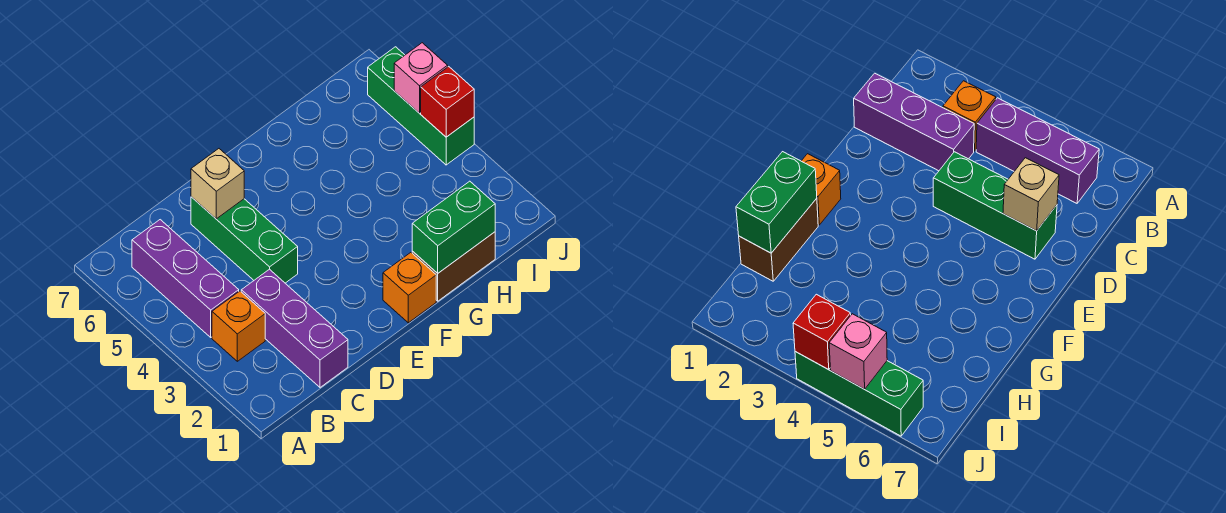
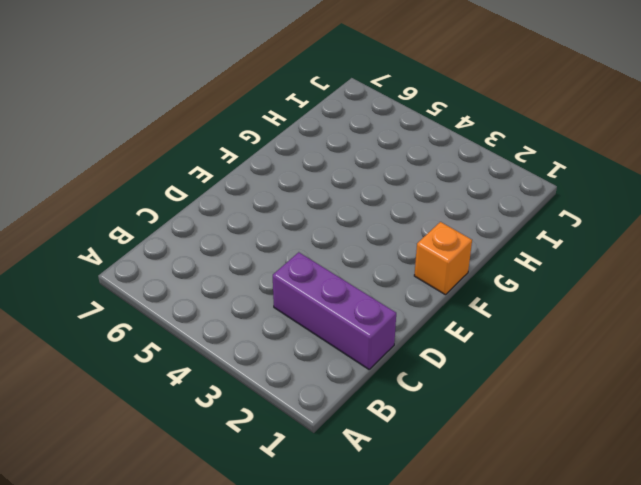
none -> orange brick B3 level 1
none -> purple brick B4:B6 level 1

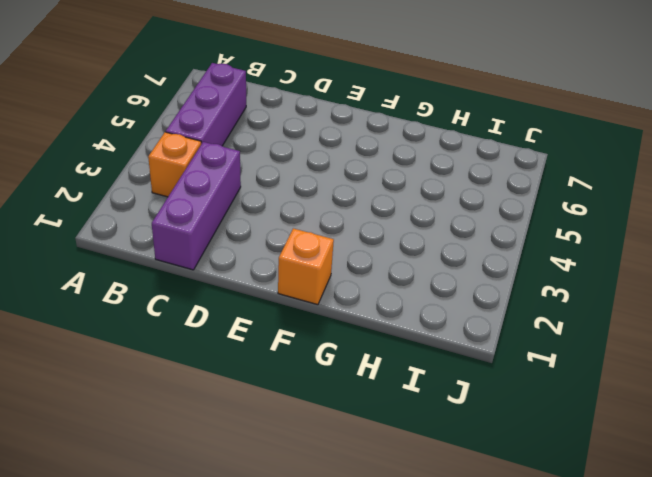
none -> green brick D4:D6 level 1
none -> brown brick G1:H1 level 1

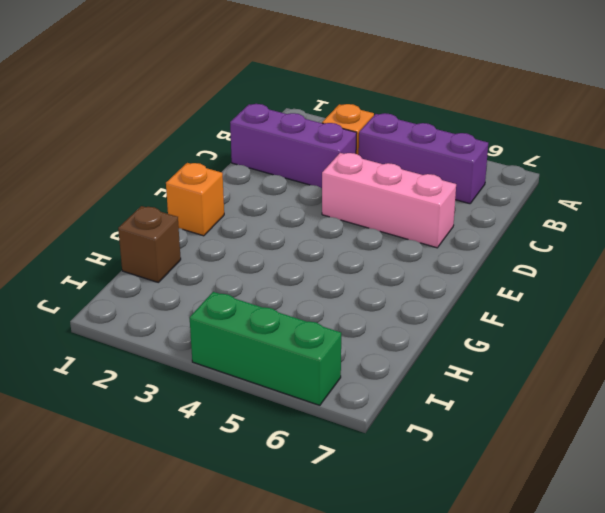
pink brick D4:D6 level 1 -> green brick D4:D6 level 1
brown brick H1 level 1 -> brown brick G1:H1 level 1
none -> tan brick D6 level 2
none -> green brick G1:H1 level 2

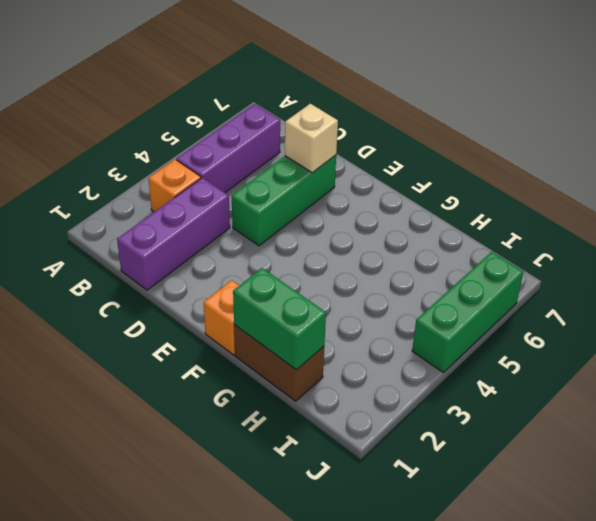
none -> red brick J4 level 2
none -> pink brick J5 level 2

